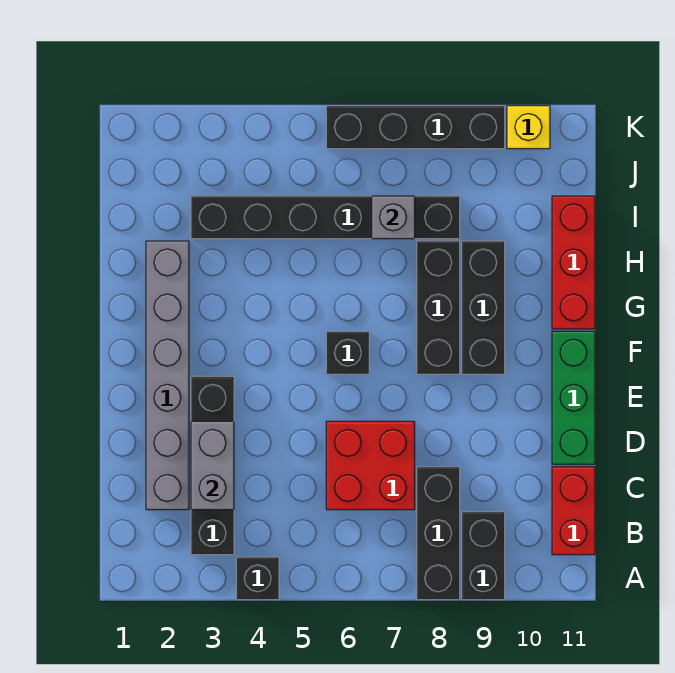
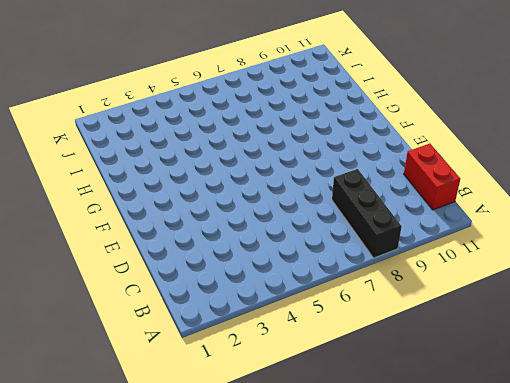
none -> black brick A4 level 1
none -> black brick A9:B9 level 1
none -> black brick B3:E3 level 1

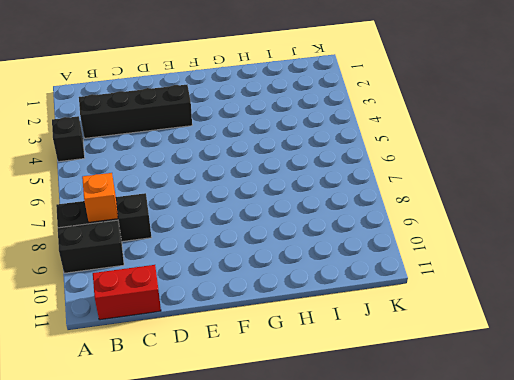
orange brick B8 level 2 -> none
none -> grey brick C2:H2 level 1
none -> red brick C6:D7 level 1
none -> green brick D11:F11 level 1

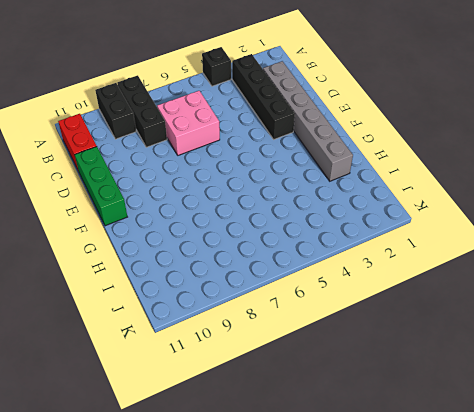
pink brick C6:D7 level 1 -> red brick C6:D7 level 1
none -> black brick F6 level 1
none -> black brick F8:H8 level 1
none -> black brick F9:H9 level 1

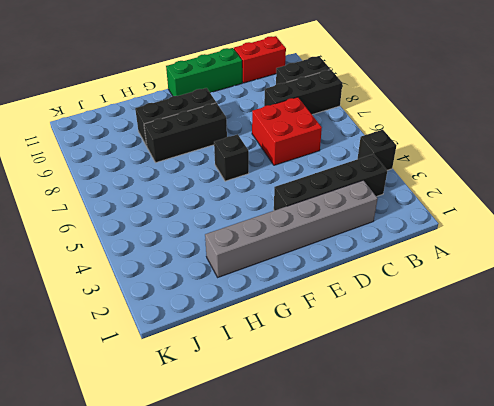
none -> red brick G11:I11 level 1
none -> black brick I3:I8 level 1
none -> black brick K6:K9 level 1

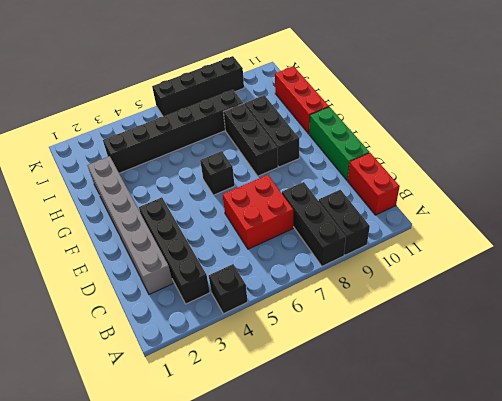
none -> yellow brick K10 level 1
none -> grey brick C3:D3 level 2
none -> grey brick I7 level 2

